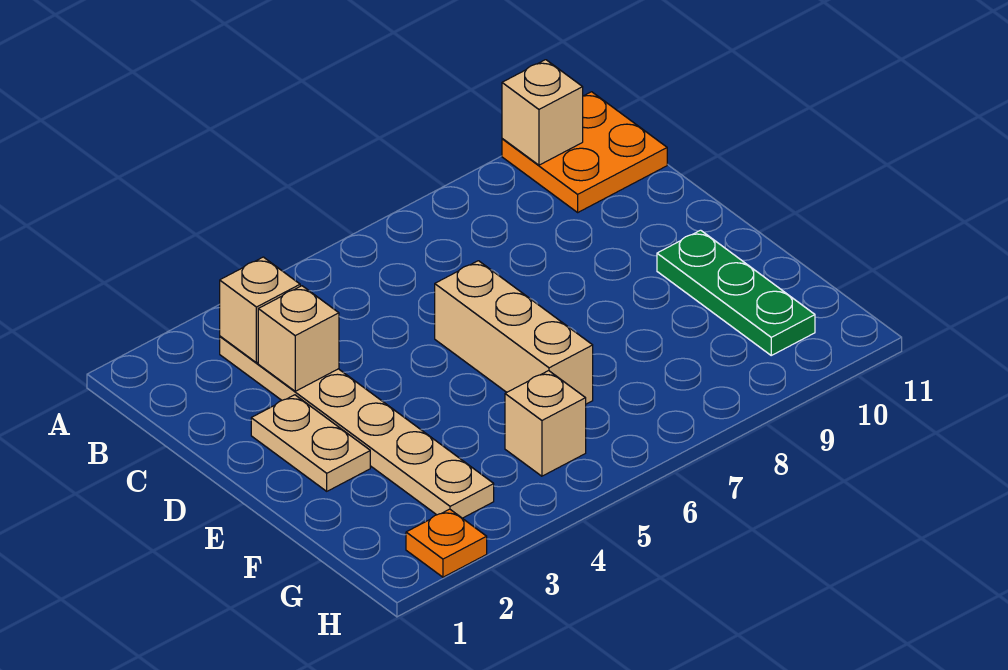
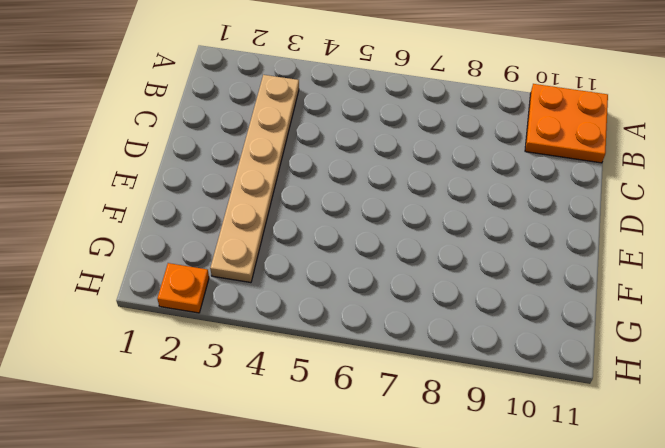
none -> tan plate D2:E2 level 1
none -> tan brick D6:F6 level 1

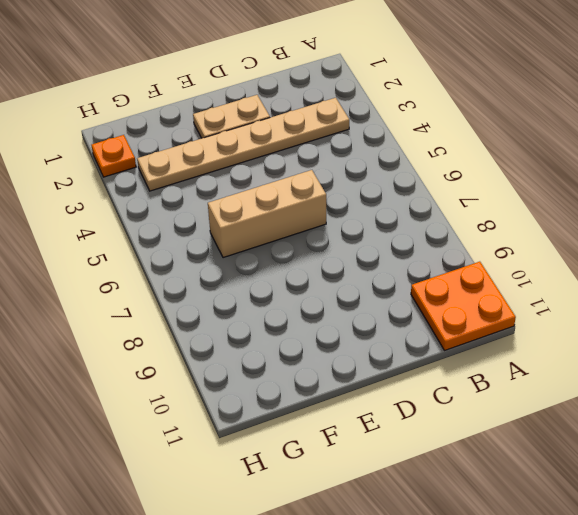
none -> green plate E10:G10 level 1
none -> tan brick G5 level 1

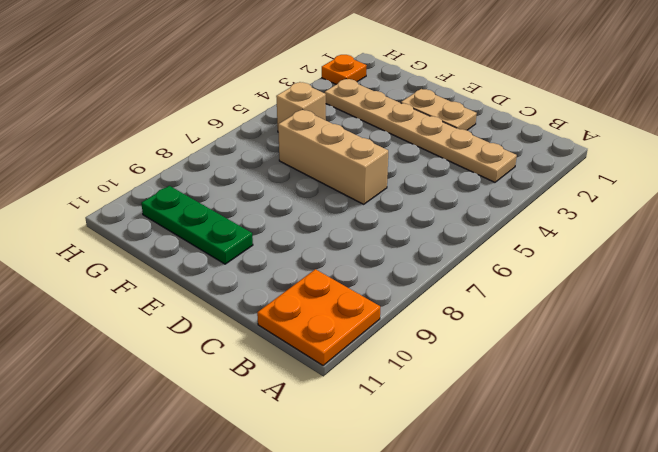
none -> tan brick A10 level 2
none -> tan brick B3 level 2

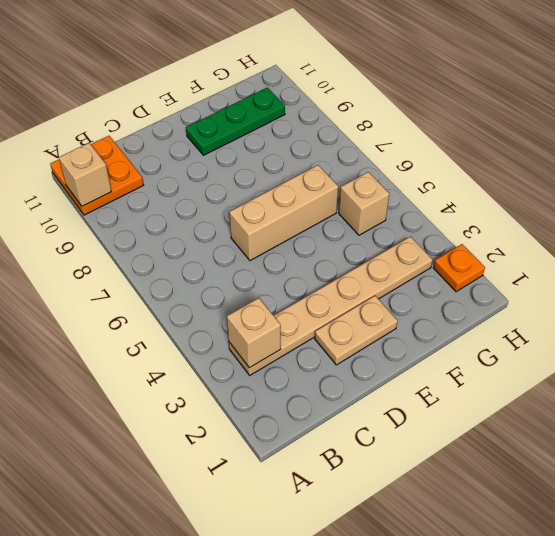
none -> tan brick C3 level 2

